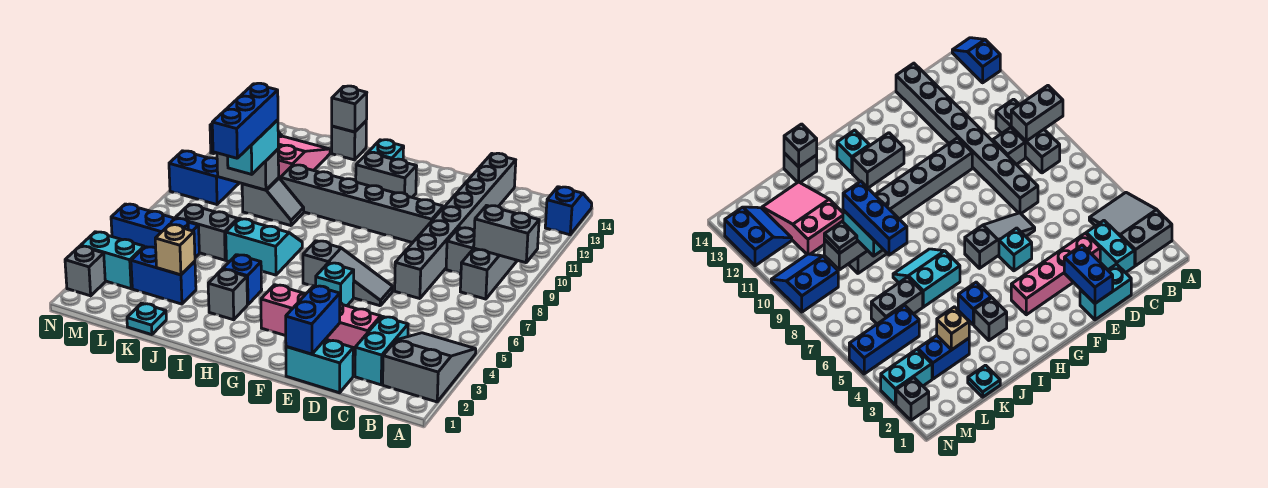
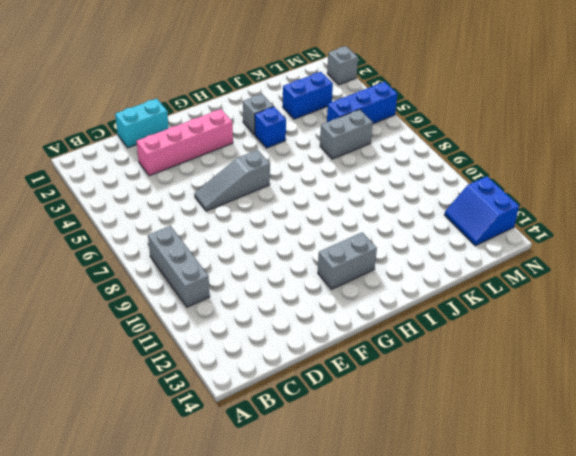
none -> grey slope A2:B4 level 1 top 2
none -> blue slope A13:A14 level 1 top 13
none -> cyan brick C2:C3 level 1
none -> grey brick C9 level 1

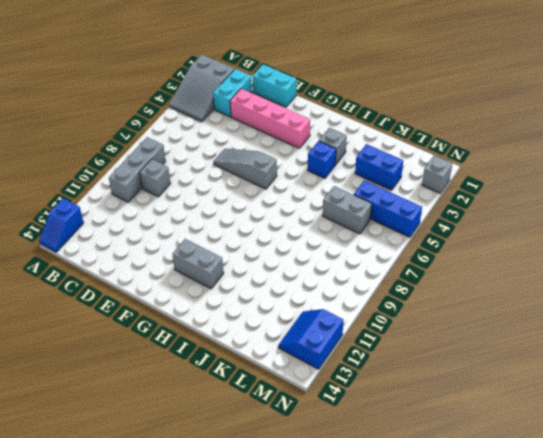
none -> grey brick D7:D14 level 1
none -> grey brick E10:J10 level 1
none -> cyan brick F5 level 1
none -> cyan brick H13 level 1

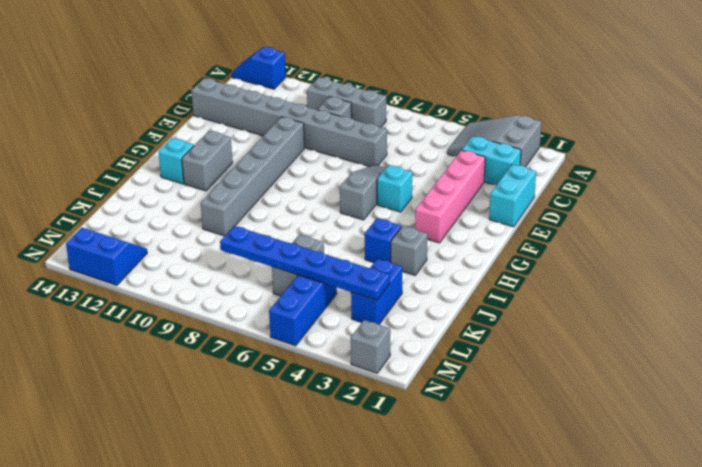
blue plate L3:L8 level 2 -> none
none -> cyan slope I6:J7 level 1 top 6
none -> grey slope J9:K9 level 1 top K
none -> grey brick J14 level 1
none -> cyan plate K1 level 1

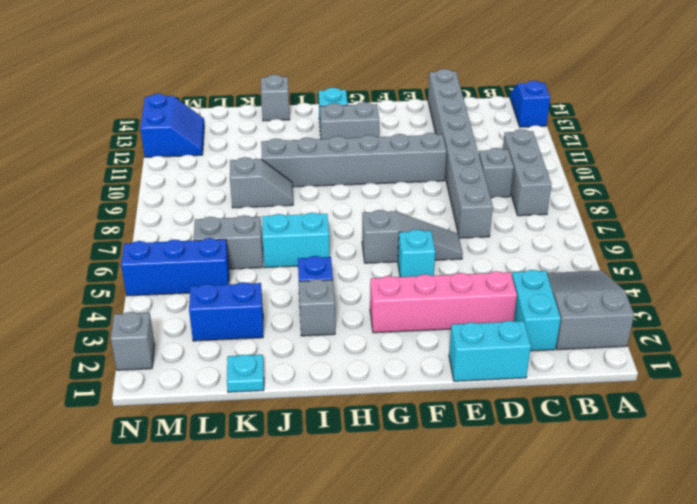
none -> pink slope K11:L13 level 1 top 11
none -> cyan brick M3:N3 level 1
none -> blue slope M9:N10 level 1 top 9
none -> grey brick A9:B9 level 2

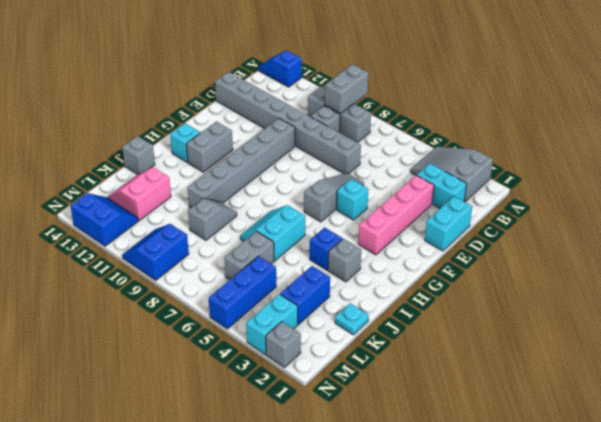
pink slope K12:L13 level 1 top 12 -> pink slope K11:L13 level 1 top 11
none -> blue brick E1:E2 level 2
none -> grey brick J14 level 2
none -> tan brick K3 level 2
none -> grey brick K9:L9 level 2

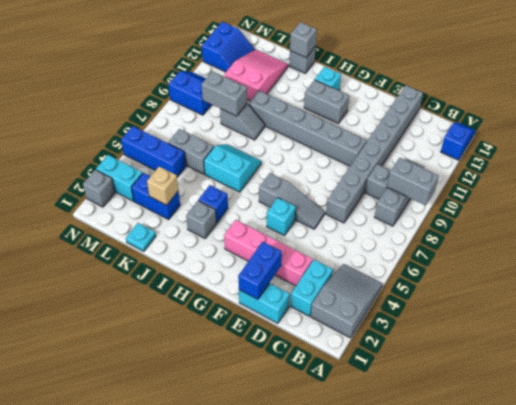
none -> cyan brick K8:K9 level 3
none -> grey plate L9 level 3
none -> blue brick K7:K9 level 4

